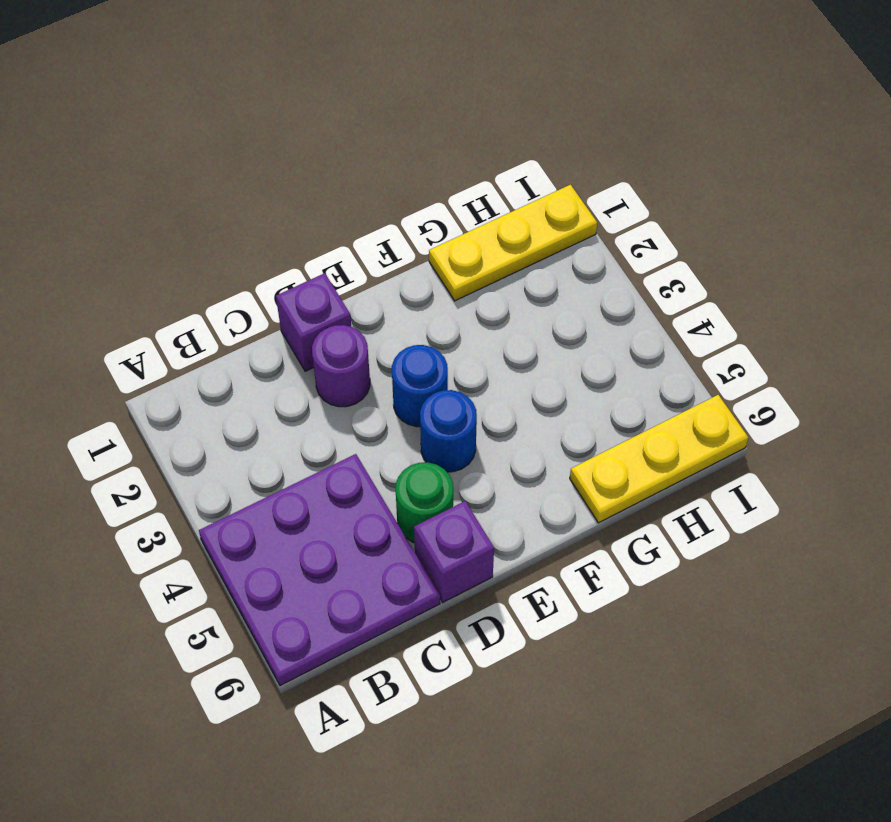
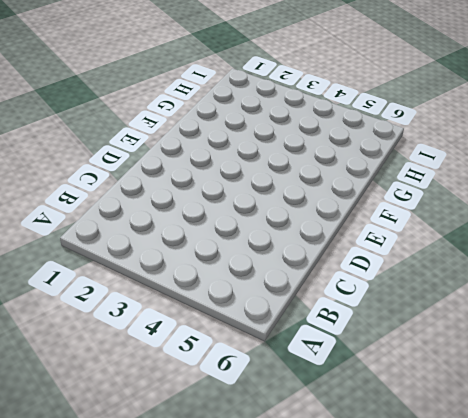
none -> purple plate A4:C6 level 1
none -> purple brick D1 level 1

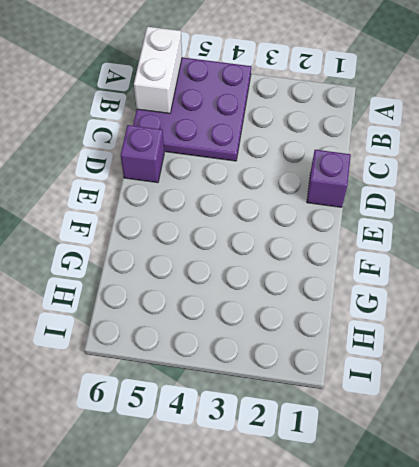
white brick A6:B6 level 2 -> none
none -> purple round brick D2 level 1
none -> green round brick D5 level 1

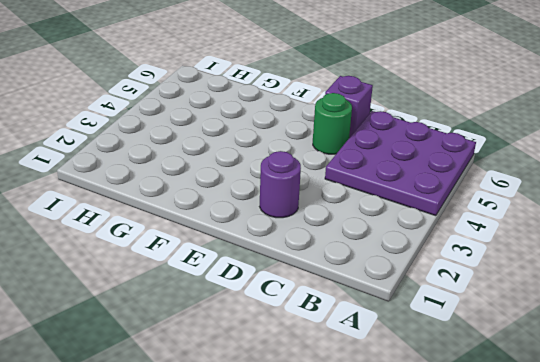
none -> purple brick D1 level 1
none -> blue round brick E3 level 1

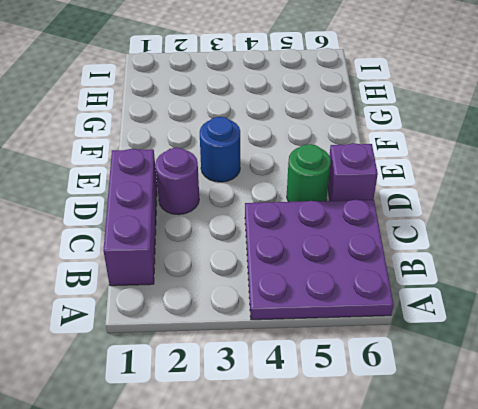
purple brick B1:D1 level 1 -> purple brick D1 level 1
none -> blue round brick E4 level 1
none -> yellow plate G1:I1 level 1

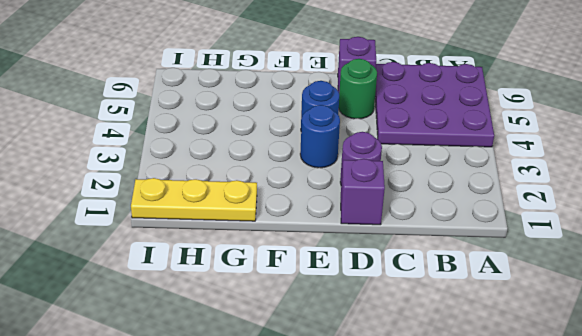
none -> yellow plate G6:I6 level 1

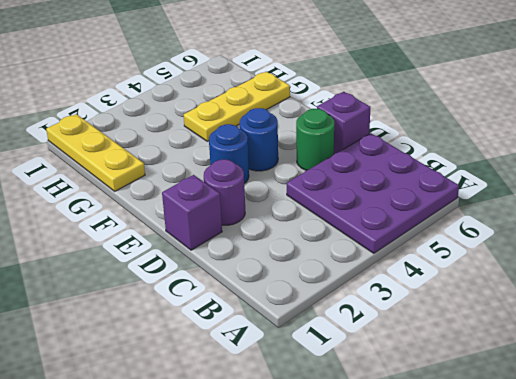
yellow plate G4:G6 level 1 -> yellow plate G6:I6 level 1

